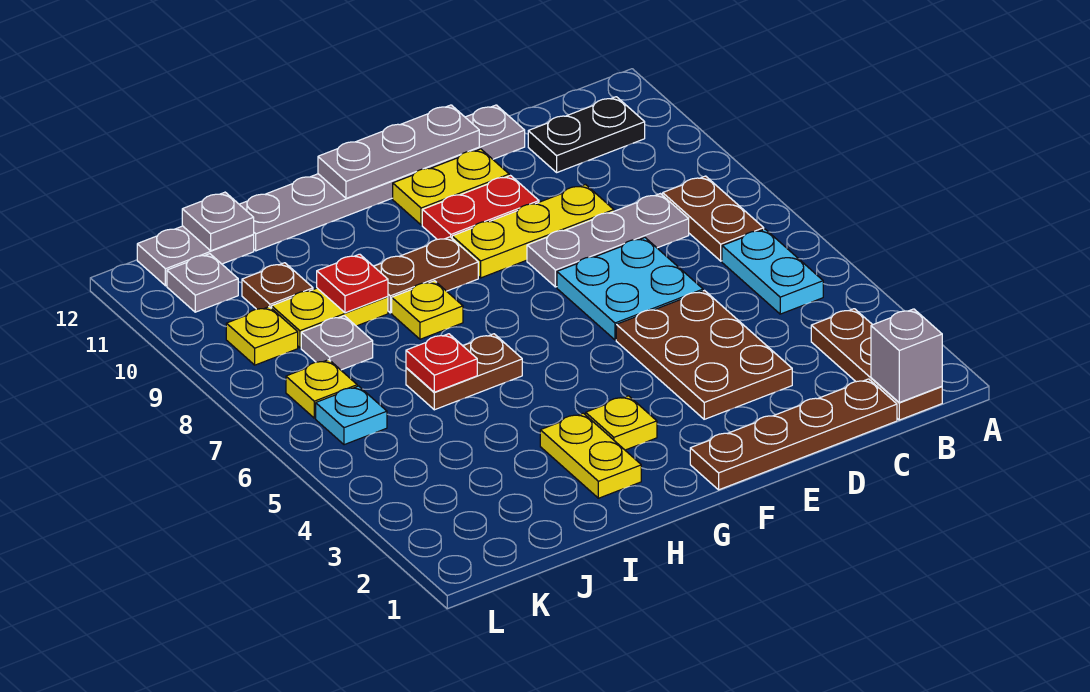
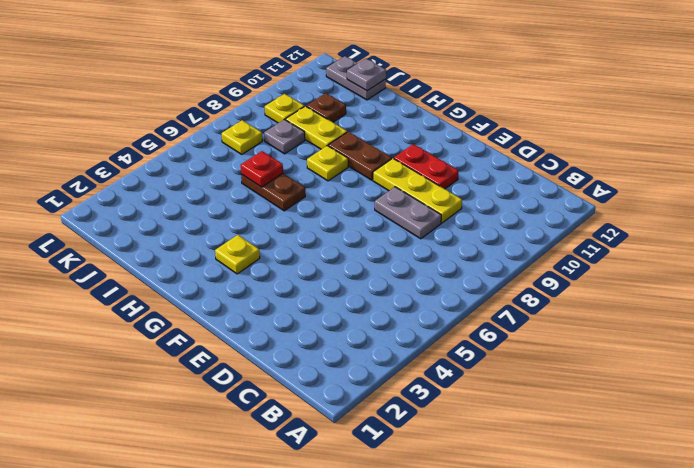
grey plate D8:E8 level 1 -> grey plate C8:E8 level 1
none -> brown plate B1:B3 level 1
none -> cyan plate B5:B6 level 1
none -> brown plate B7:B8 level 1
none -> black plate B11:C11 level 1

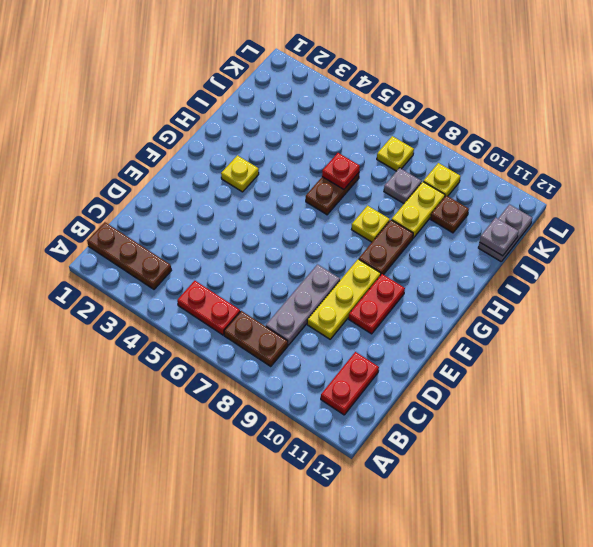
red plate B5:B6 level 1 -> cyan plate B5:B6 level 1
red plate B11:C11 level 1 -> black plate B11:C11 level 1
none -> brown plate C1:F1 level 1
none -> brown plate D3:E5 level 1
none -> cyan plate D6:E7 level 1
none -> grey plate D12:I12 level 1

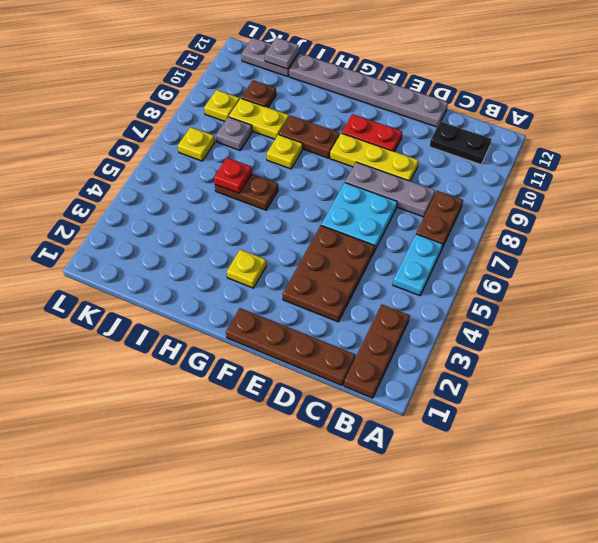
none -> yellow plate E11:F11 level 1
none -> yellow plate H2:H3 level 1
none -> cyan plate K6 level 1
none -> grey plate K11 level 1

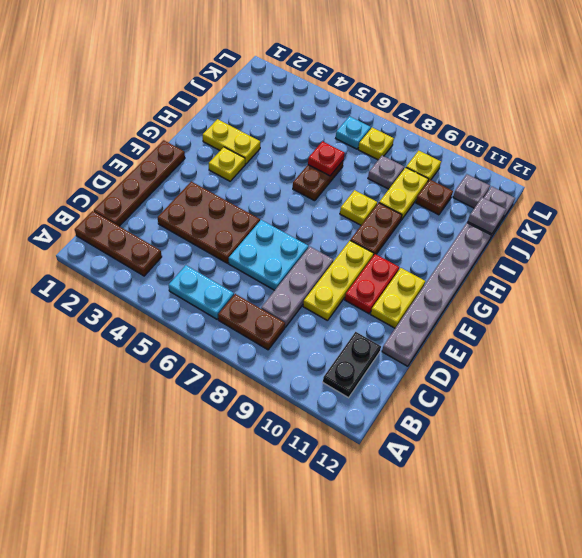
none -> grey brick B1 level 2
none -> grey plate E12:G12 level 2
none -> red plate I9 level 2

